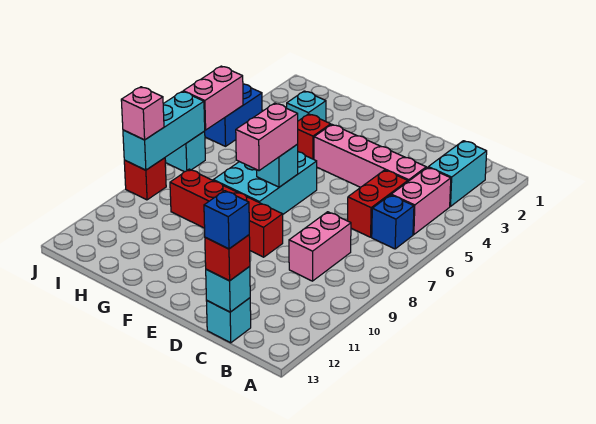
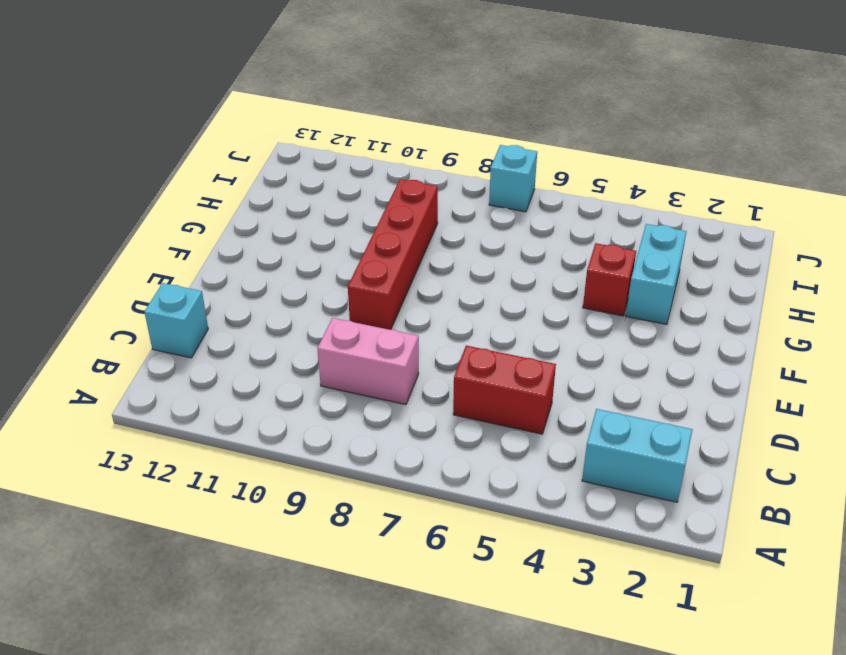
cyan brick G3:H3 level 1 -> cyan brick H3 level 1
none -> pink brick B4:B5 level 1
none -> blue brick B6 level 1
none -> pink brick C4:F4 level 1

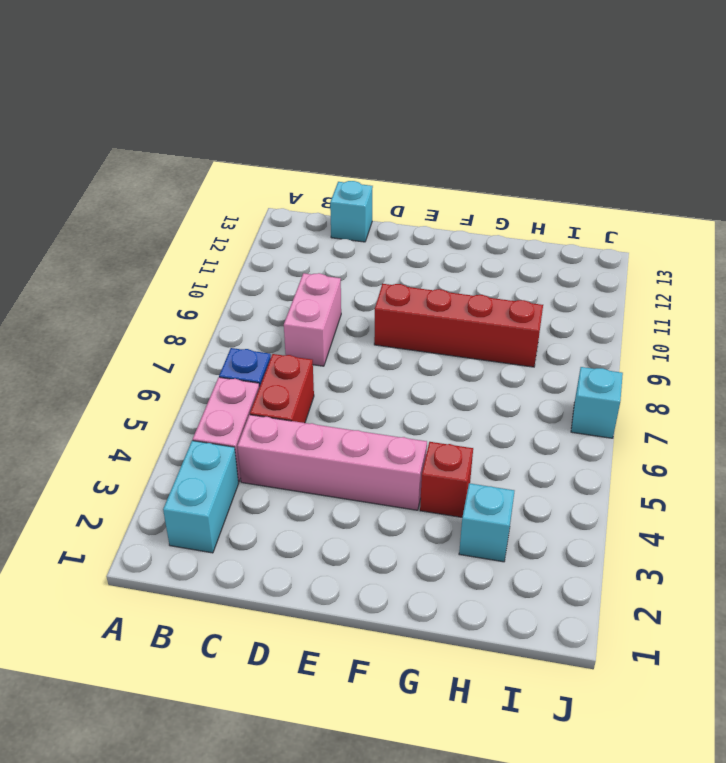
none -> cyan brick F6:G8 level 1
none -> blue brick J4:J5 level 1
none -> red brick J9 level 1

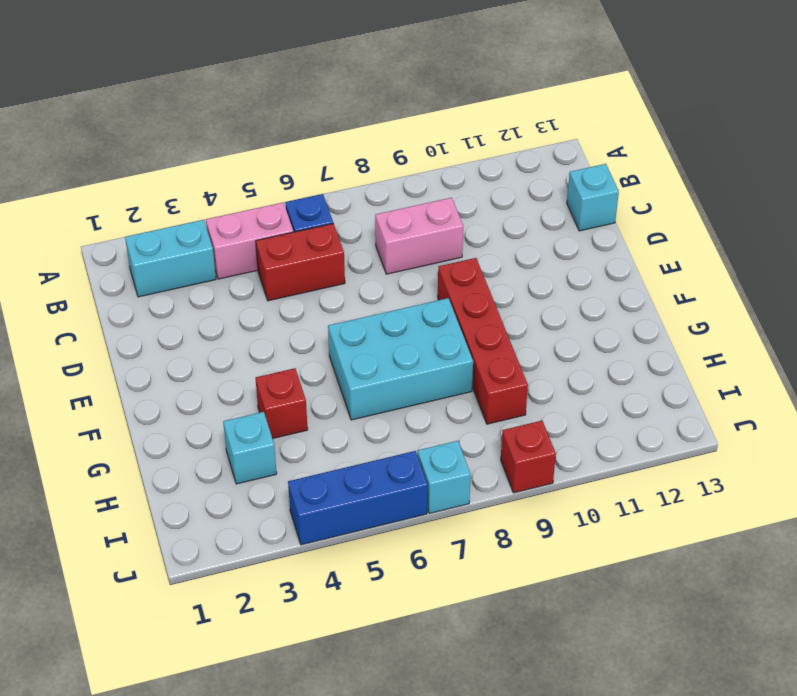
blue brick J4:J6 level 1 -> blue brick J4:J5 level 1
none -> pink brick C4:F4 level 1
none -> cyan brick C13 level 2
none -> cyan brick F7 level 2

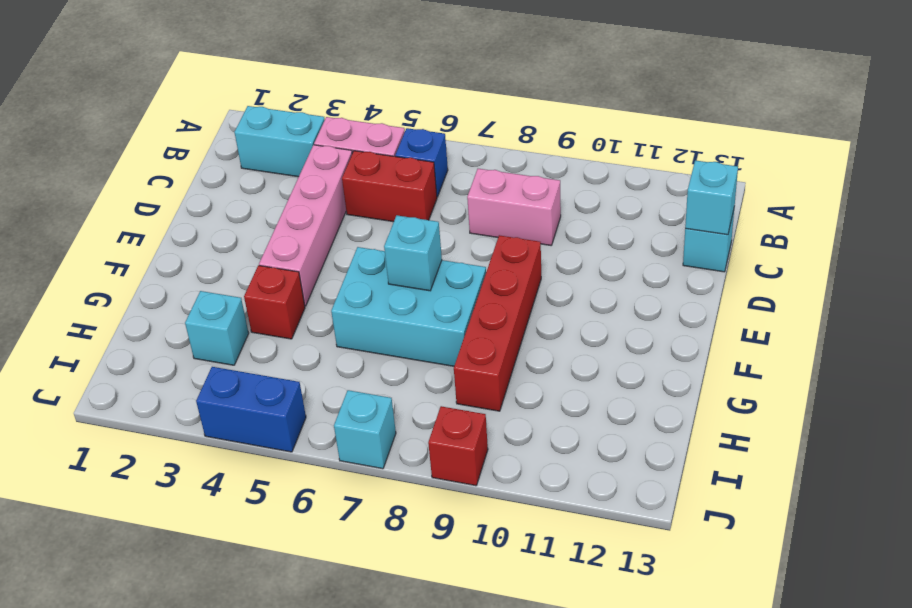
none -> pink brick J5:J6 level 2
none -> cyan brick J7:J9 level 2
none -> red brick C13 level 3

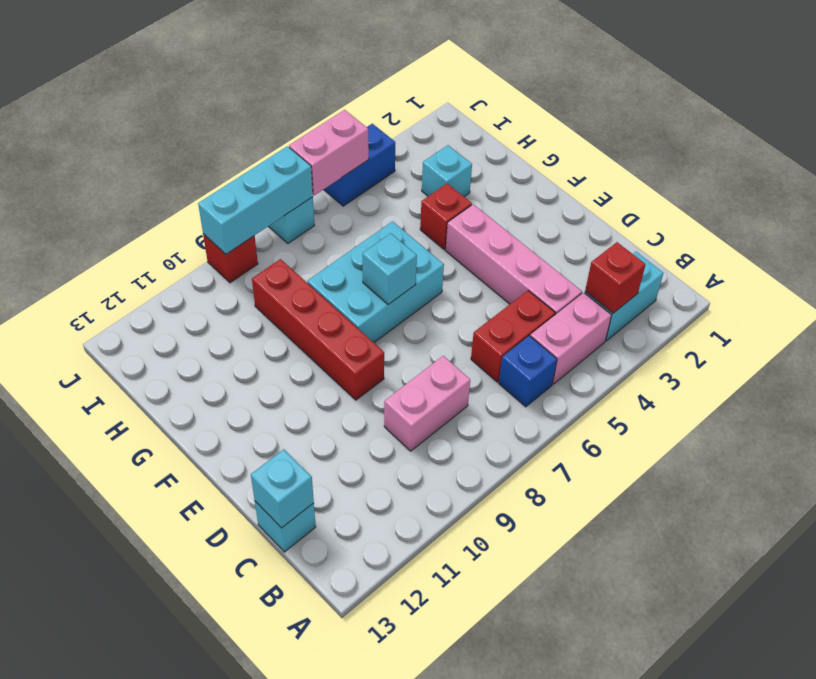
red brick B3 level 2 -> red brick C13 level 3
none -> pink brick F7:F8 level 3
none -> pink brick J9 level 3
none -> blue brick C13 level 4

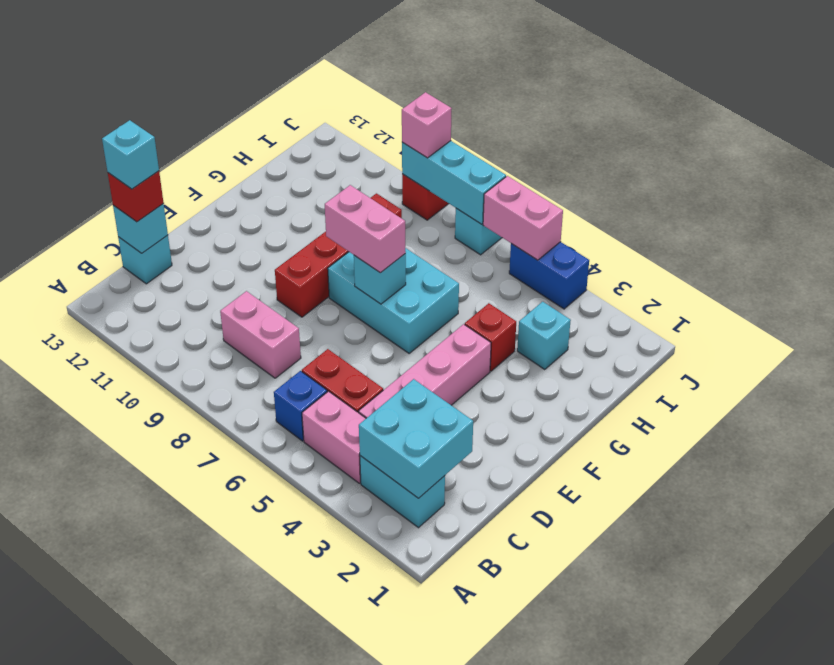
cyan brick B2:C3 level 2 -> none
cyan brick C13 level 4 -> blue brick C13 level 4

